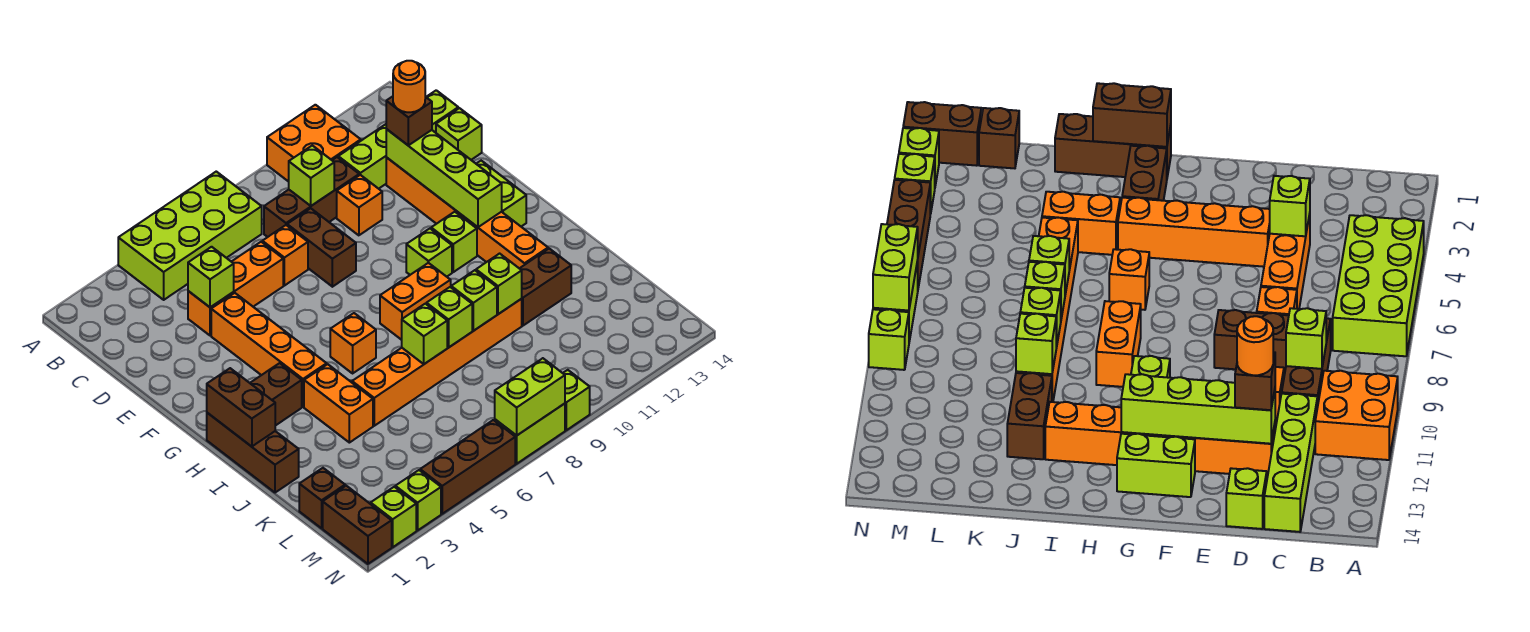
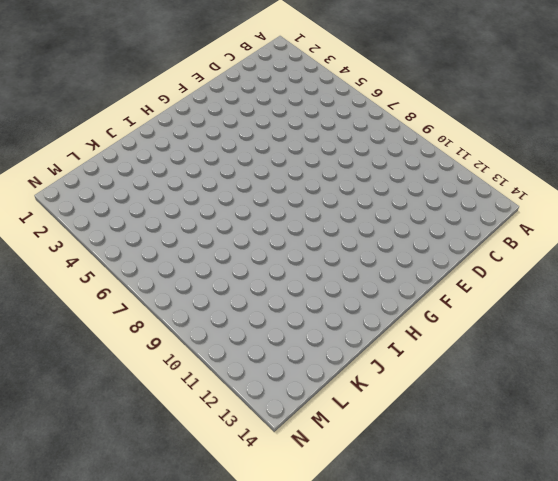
none -> lime brick A4:B7 level 1
none -> orange brick A10:B11 level 1
none -> brown brick C8:C10 level 1
none -> lime brick C11:C14 level 1

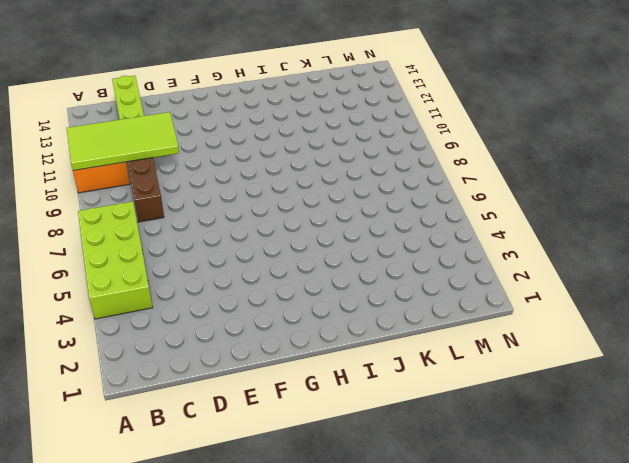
lime tile A10:D11 level 2 -> none
none -> orange brick D4:D6 level 1
none -> orange brick D7 level 1
none -> brown brick D8:E8 level 1
none -> orange brick D10 level 1

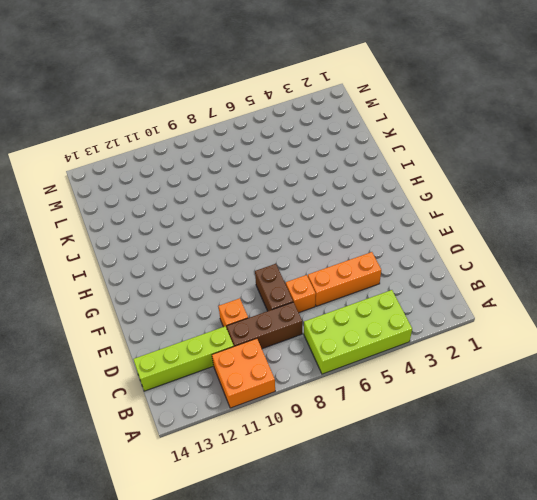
none -> orange brick D12:I12 level 1
none -> lime brick D14 level 1
none -> orange brick E4:H4 level 1
none -> lime brick F13:G13 level 1

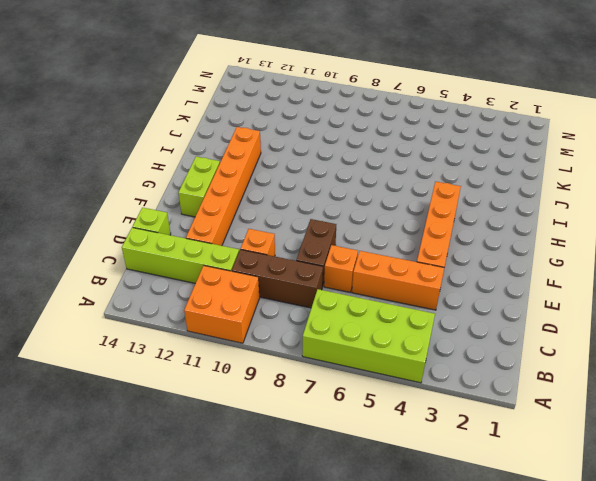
none -> lime brick G10 level 1
none -> lime brick G11 level 1
none -> brown brick H1:J1 level 1
none -> brown brick H2:H3 level 1

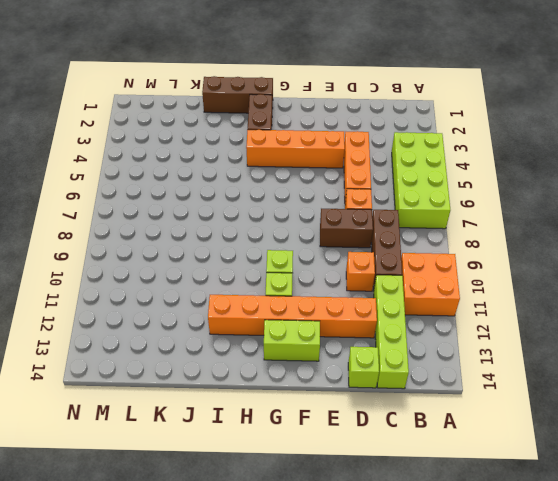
none -> orange brick H6 level 1
none -> orange brick H8:H9 level 1
none -> orange brick I4:J4 level 1
none -> orange brick J5:J10 level 1

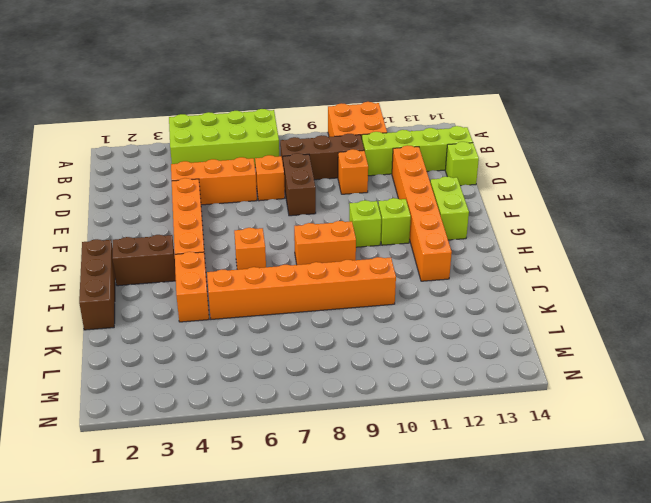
none -> brown brick J11:J12 level 1
none -> brown brick L1 level 1
none -> brown brick M1:N1 level 1
none -> lime brick N2 level 1

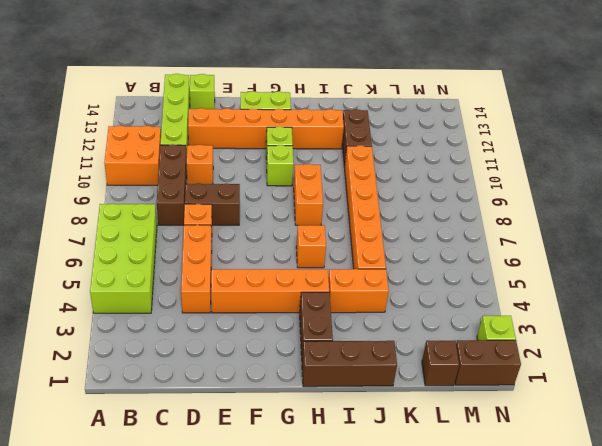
none -> lime brick N3 level 1
none -> brown brick N4:N6 level 1
none -> lime brick N7:N8 level 1
none -> lime brick N9 level 1

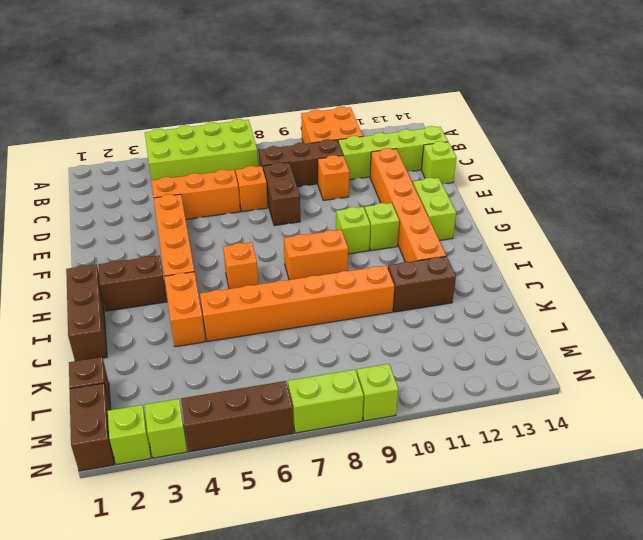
none -> lime brick C9 level 2
none -> lime brick D4 level 2
none -> lime brick D12:G12 level 2
none -> brown brick H1:I1 level 2

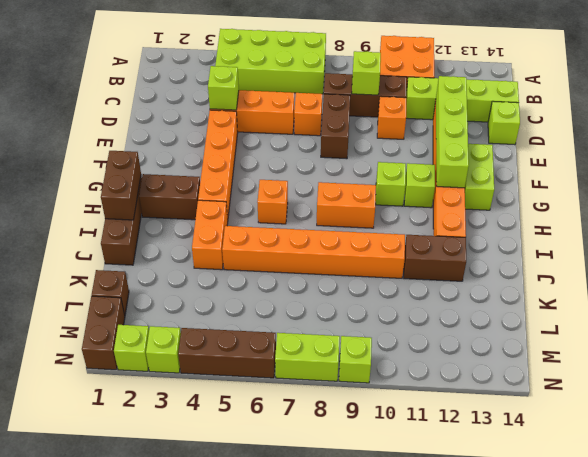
none -> lime brick J7 level 2
none -> lime brick J8 level 2
none -> lime brick J9 level 2
none -> lime brick J10 level 2

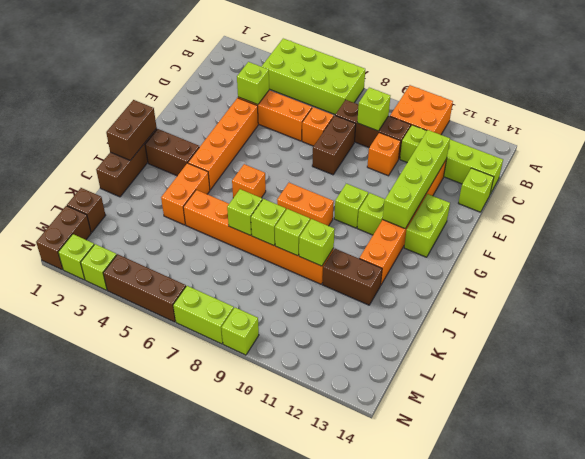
none -> lime brick N7:N8 level 2
none -> brown brick D12 level 3
none -> orange round brick D12 level 4

